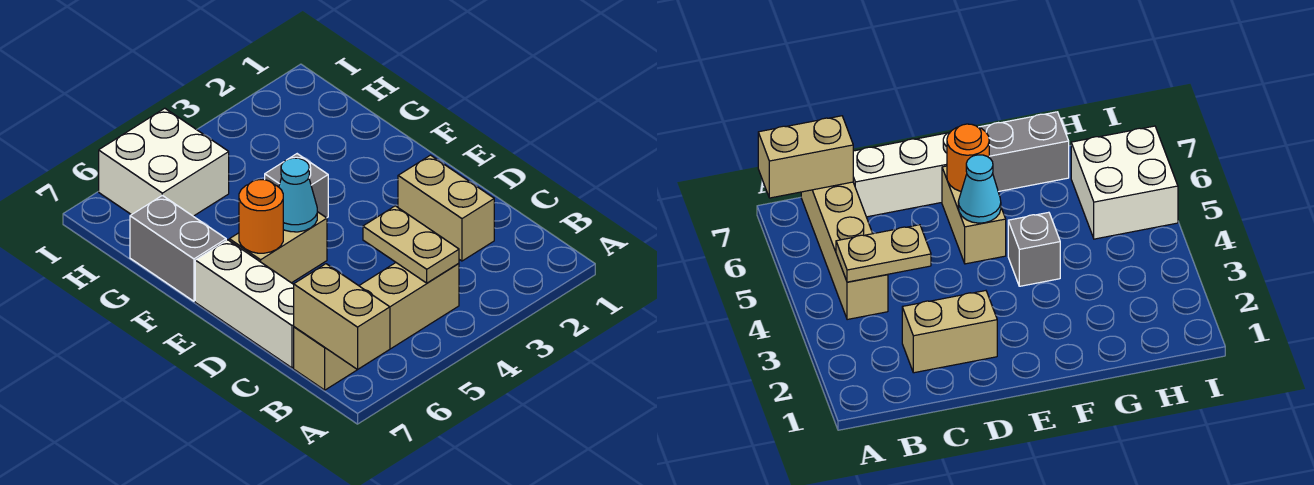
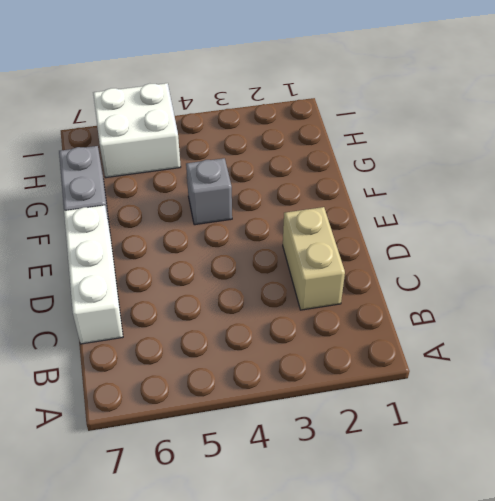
none -> tan brick B4:B7 level 1
none -> tan brick E5:E6 level 1

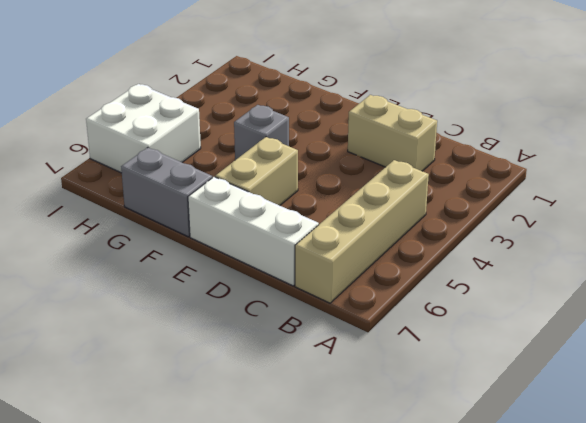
none -> tan brick A7:B7 level 2
none -> tan plate B4:C4 level 2

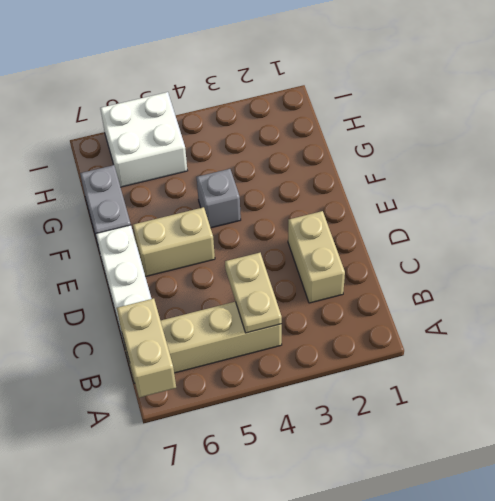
none -> cyan cone E5 level 2
none -> orange round brick E6 level 2

